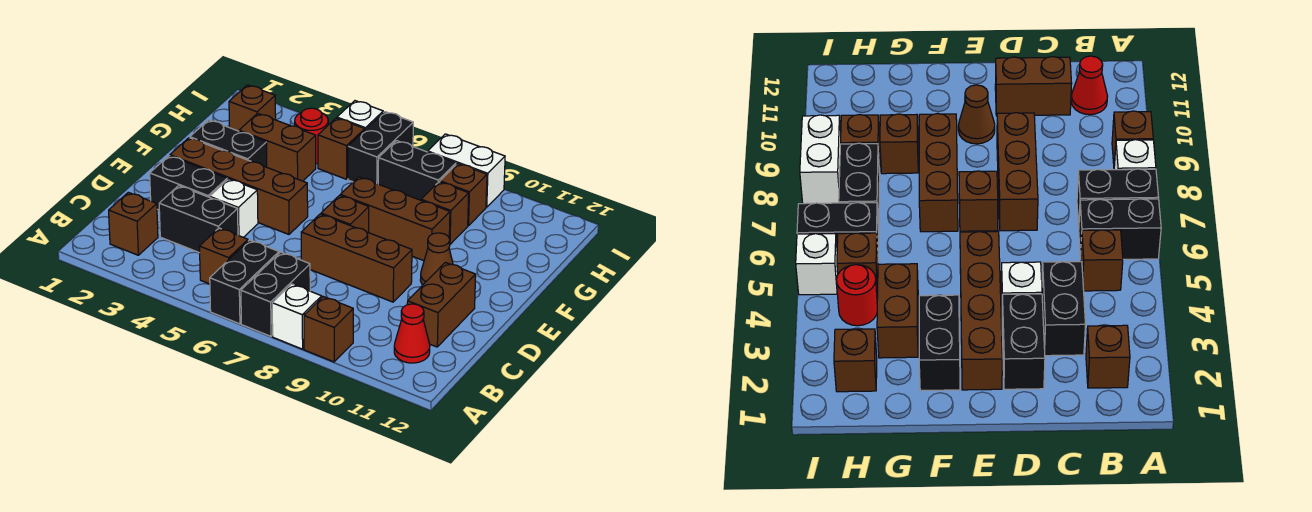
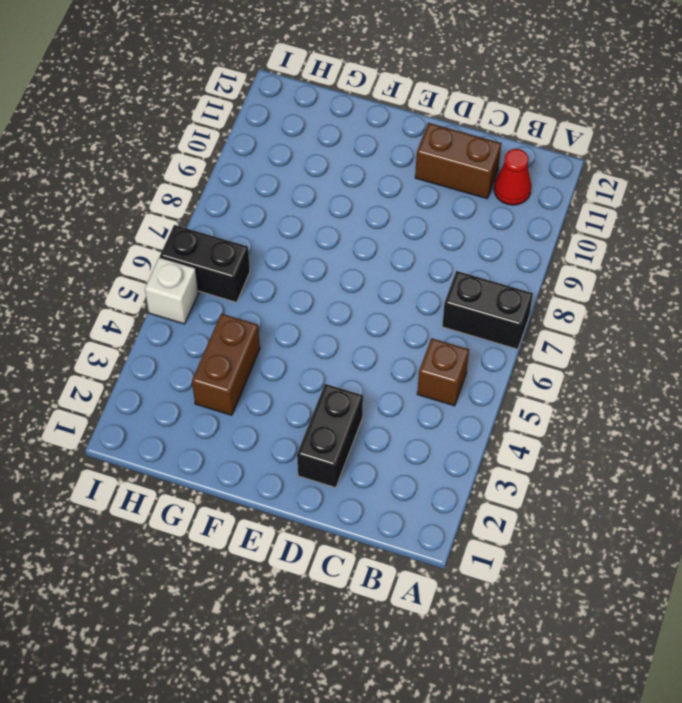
none -> black brick A6:B6 level 1
none -> white brick A8 level 1
none -> brown brick A9 level 1

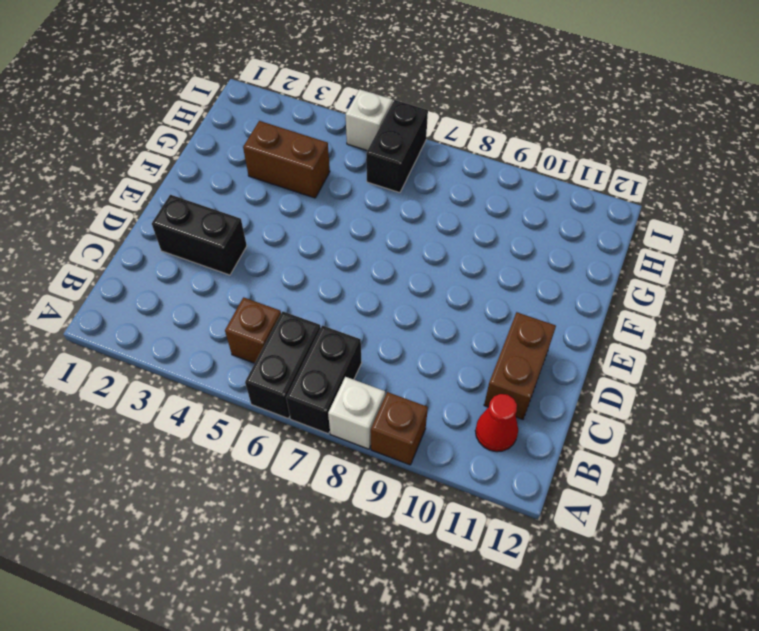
none -> brown brick B2 level 1
none -> black brick C3:C4 level 1
none -> white brick D4 level 1

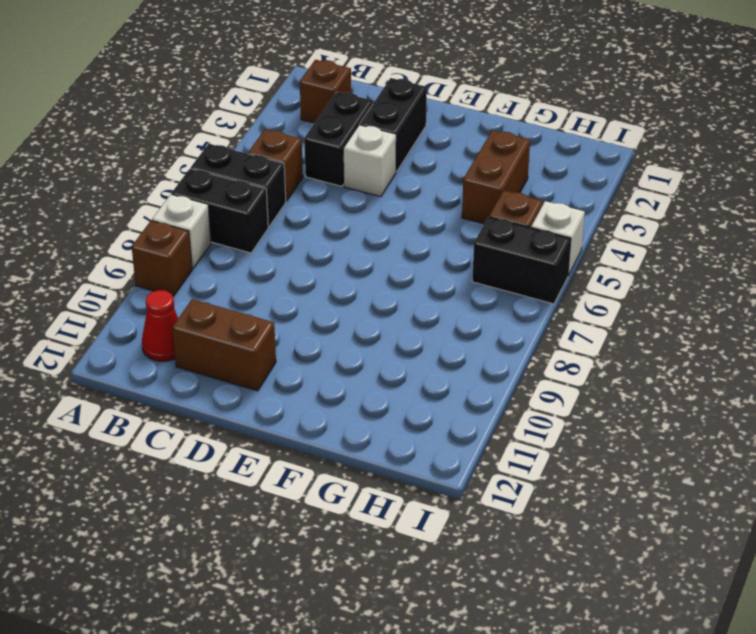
none -> brown brick D7:D9 level 1
none -> brown brick E2:E5 level 1
none -> brown brick E7 level 1

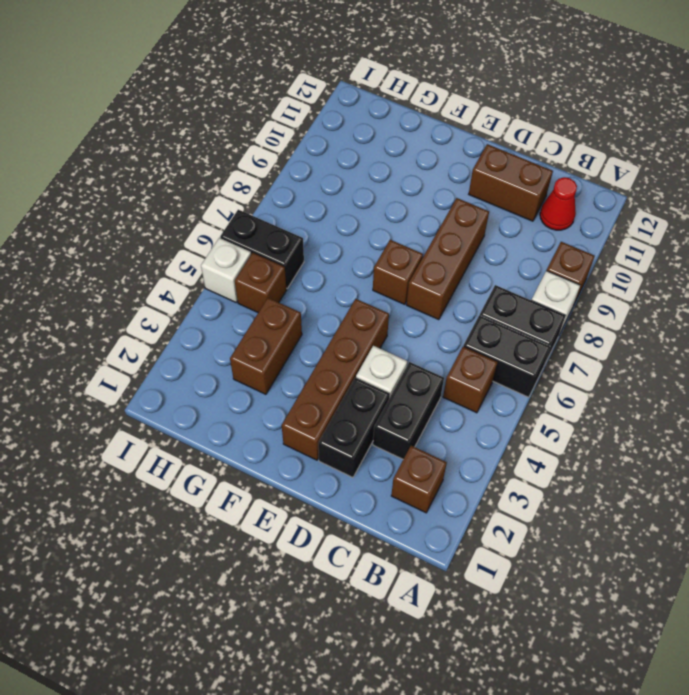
none -> brown cone E10 level 1
none -> black brick F2:F3 level 1
none -> brown brick F7:F9 level 1

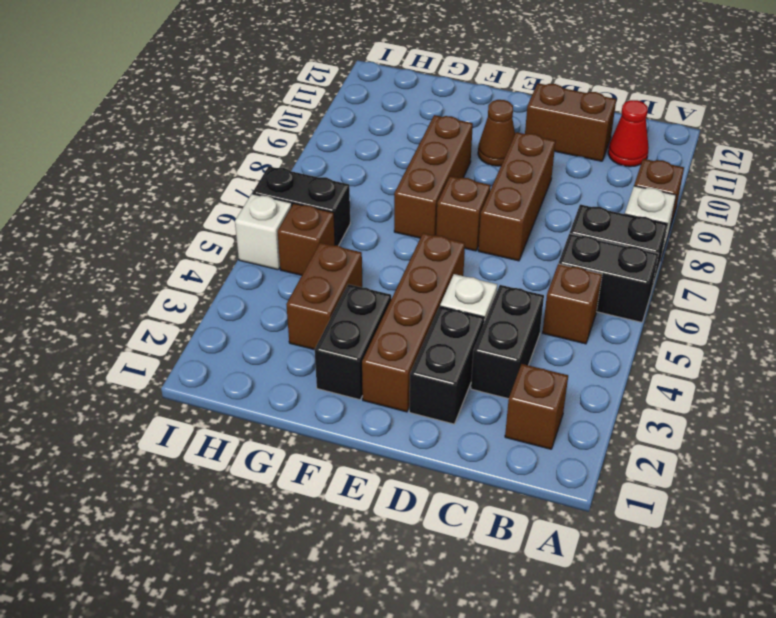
none -> brown brick G9 level 1
none -> brown brick H2 level 1
none -> red round brick H4 level 1

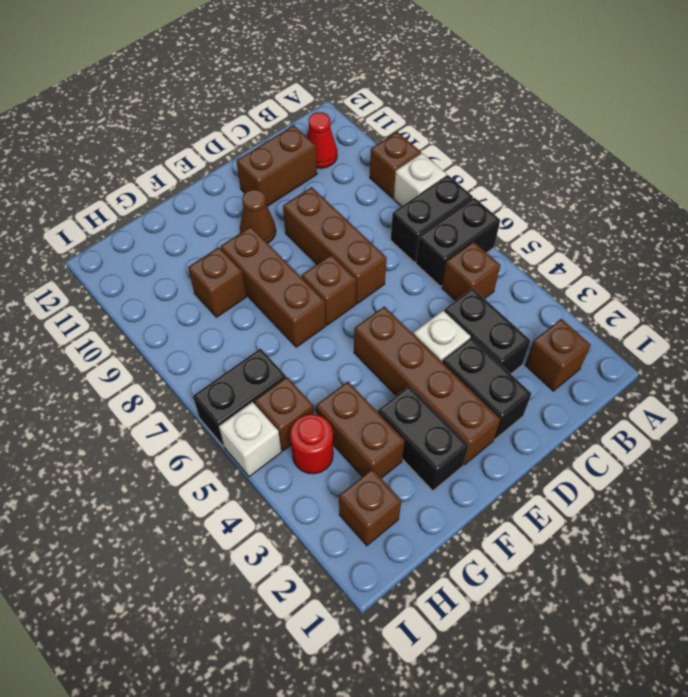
none -> black brick H7:H8 level 1
none -> brown brick H9 level 1
none -> white brick I8:I9 level 1

